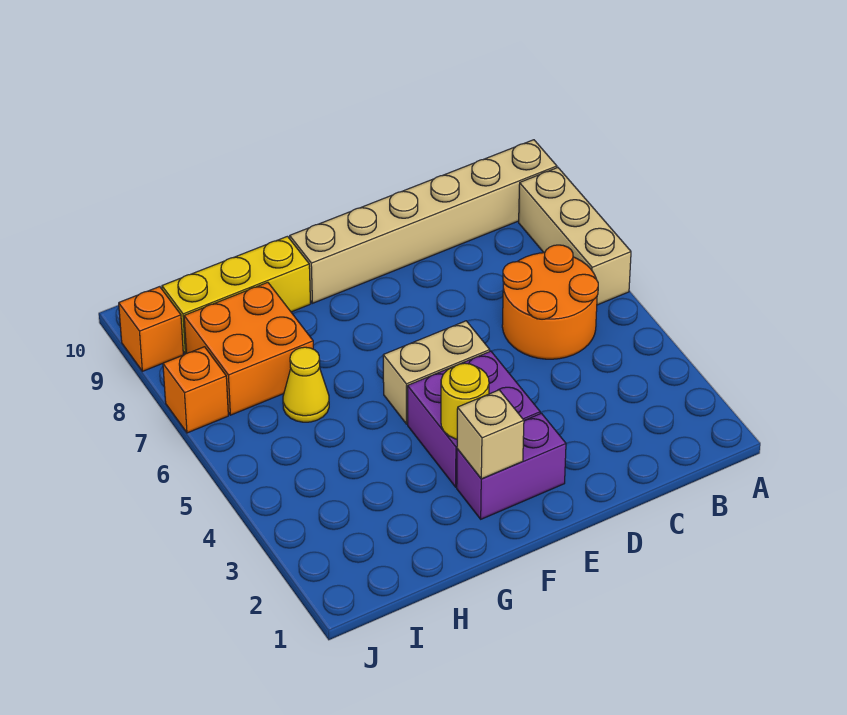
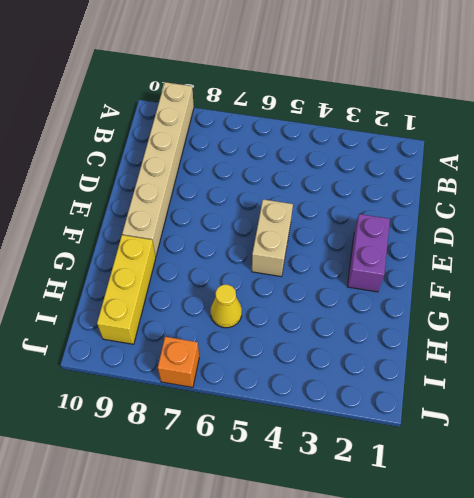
none -> tan brick A6:A8 level 1
none -> orange round brick B5:C6 level 1
none -> purple brick E3:F4 level 1

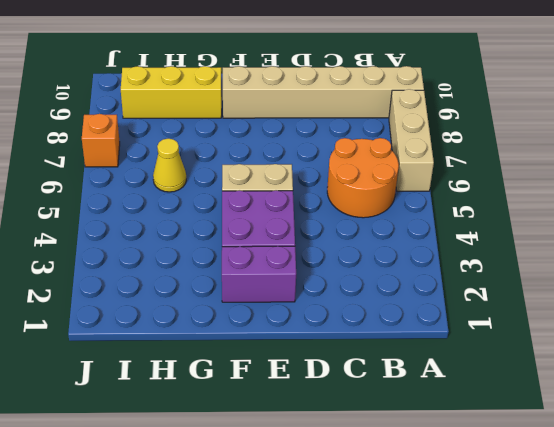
none -> orange brick H7:I8 level 1
none -> orange brick J9 level 1
none -> tan brick F2 level 2

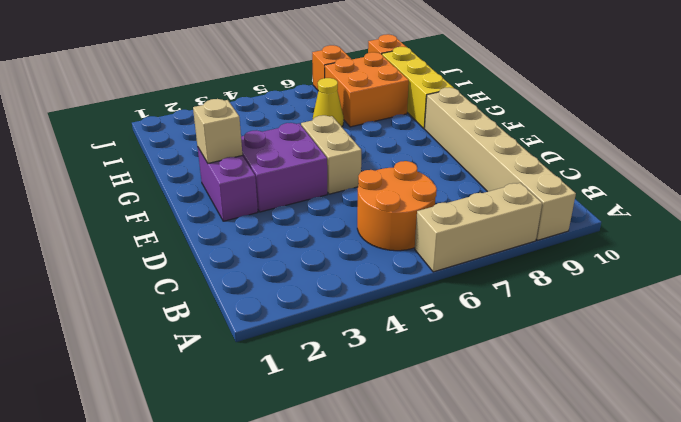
none -> yellow round brick F3 level 2

